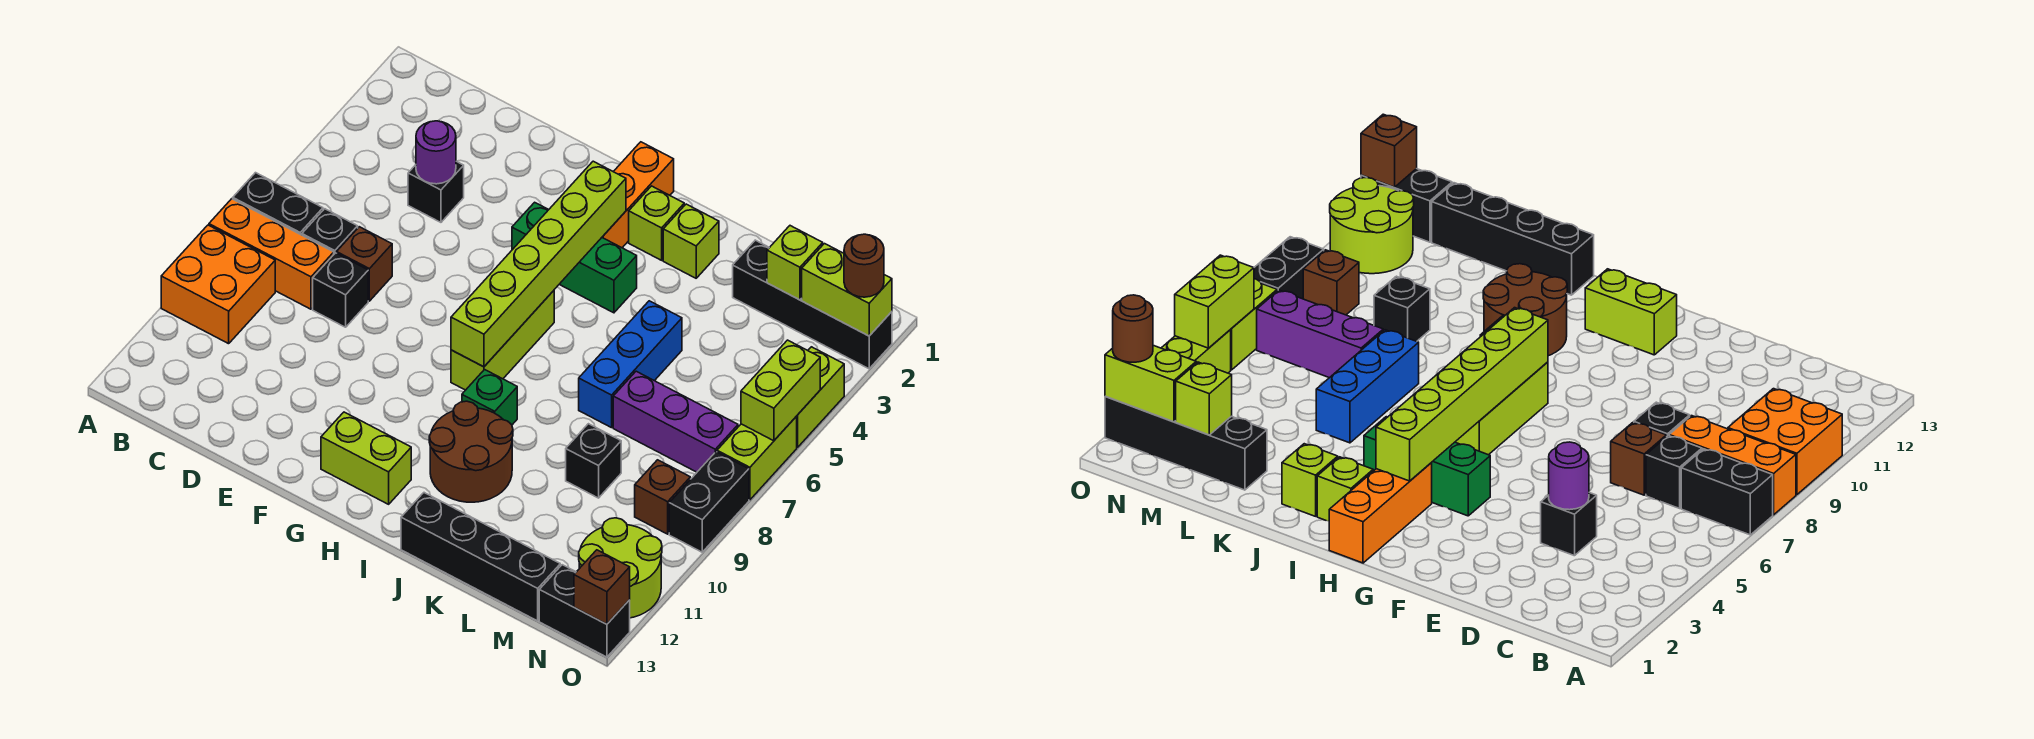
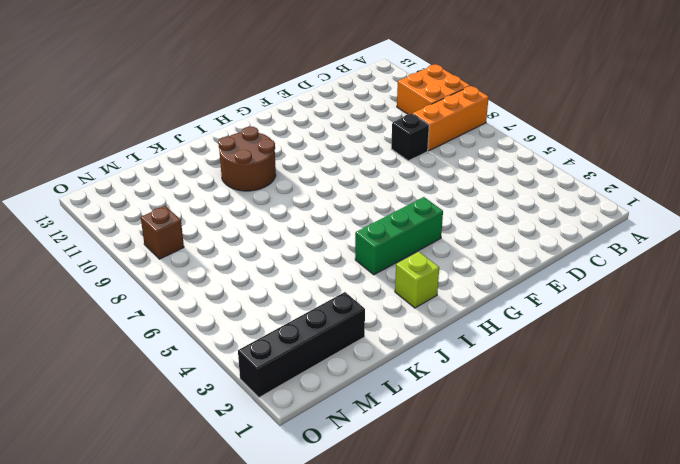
none -> black brick A7:B7 level 1
none -> black brick C7 level 1
none -> black brick D4 level 1
none -> brown brick D7 level 1

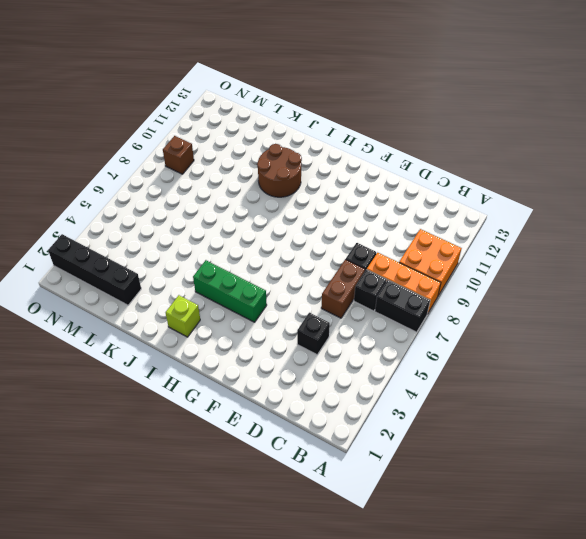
brown brick D6:D7 level 1 -> brown brick D7 level 1
none -> lime brick G12:H12 level 1
none -> orange brick H1:H3 level 1
none -> lime brick H6:H8 level 1
none -> green brick I9 level 1

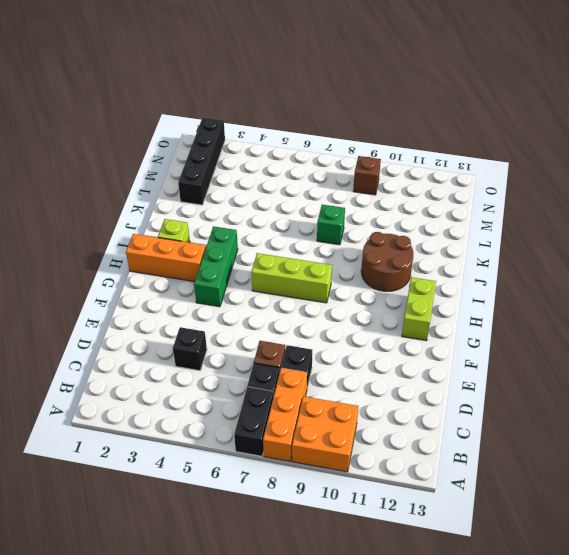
green brick K8 level 1 -> green brick I9 level 1
none -> lime brick J2 level 1
none -> black brick J13:M13 level 1
none -> blue brick K5:K7 level 1
none -> purple brick L7:N7 level 1

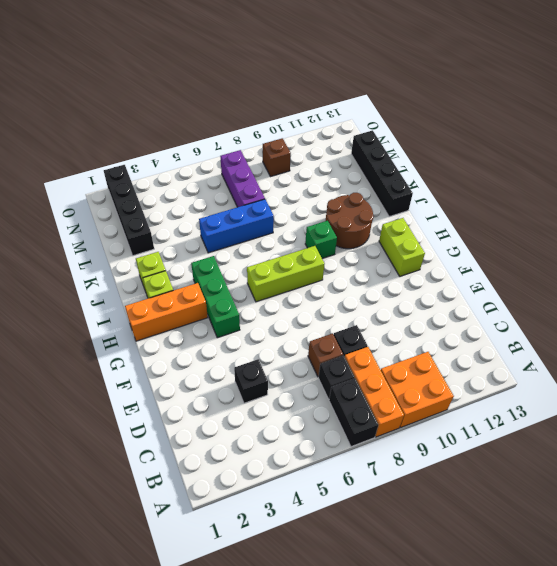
none -> black brick L9 level 1
none -> lime round brick N11:O12 level 1
none -> black brick N13:O13 level 1
none -> lime brick O4:O5 level 1

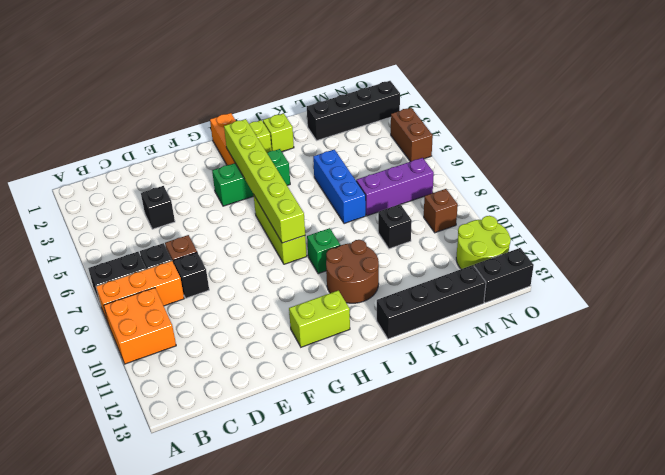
brown brick O4:O5 level 1 -> lime brick O4:O5 level 1
none -> lime brick O6:O7 level 1
none -> black brick O8:O9 level 1
none -> purple round brick D4 level 2
none -> lime brick M2 level 2

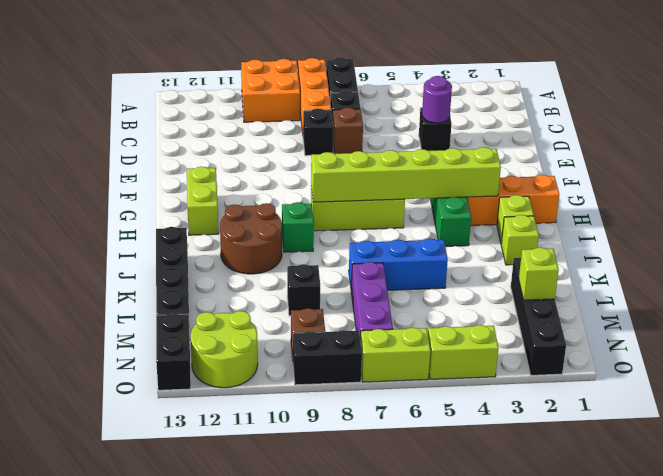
none -> lime brick N2:O2 level 2
none -> lime brick O5:O6 level 2
none -> brown brick O13 level 2
none -> brown round brick O2 level 3

